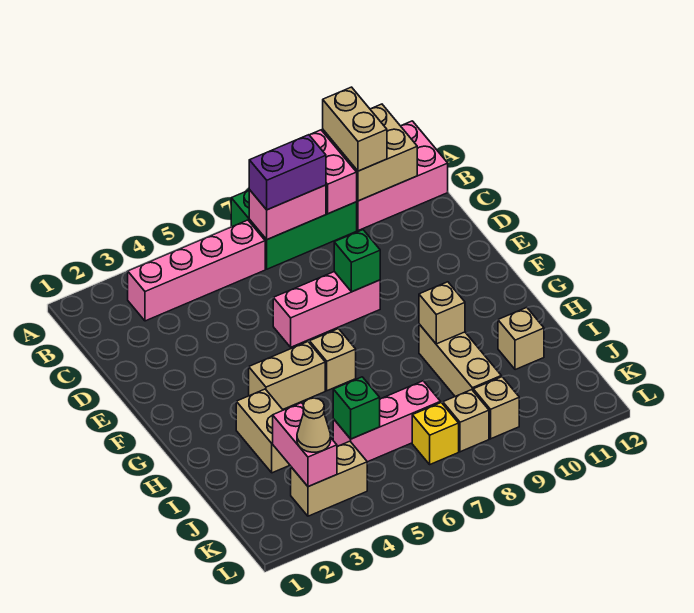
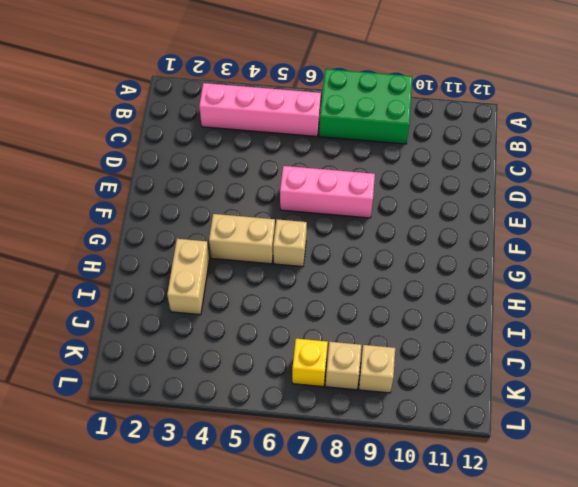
none -> pink brick A10:B12 level 1
none -> tan brick H9:J9 level 1
none -> tan brick I11 level 1

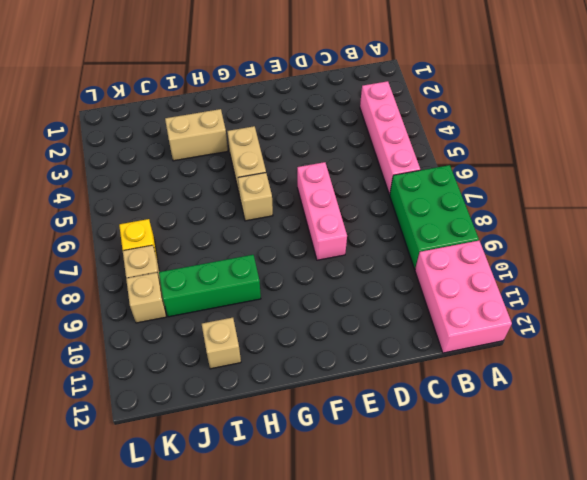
green brick H9:J9 level 1 -> tan brick H9:J9 level 1
none -> pink brick J5:J7 level 1
none -> tan brick K3:K4 level 1
none -> pink brick A9:B9 level 2

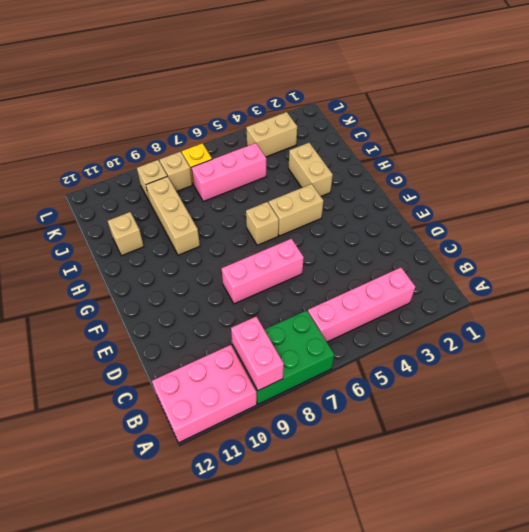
none -> tan brick A10:B11 level 2
none -> pink brick B7:B8 level 2
none -> green brick E8 level 2

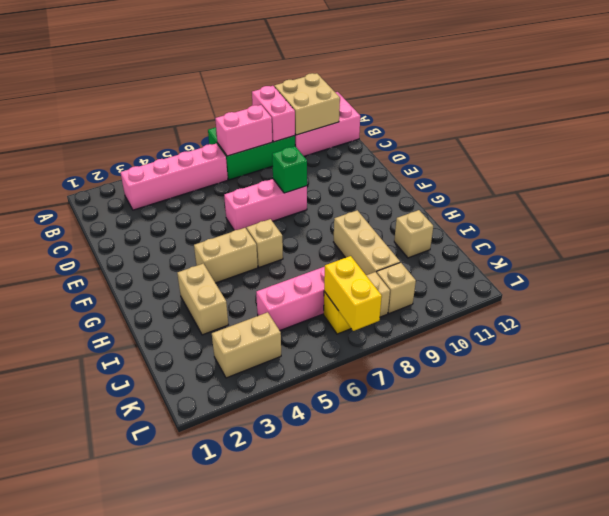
yellow brick K7:L7 level 2 -> none
none -> tan brick H9 level 2
none -> pink brick J3:K3 level 2
none -> green brick J5 level 2

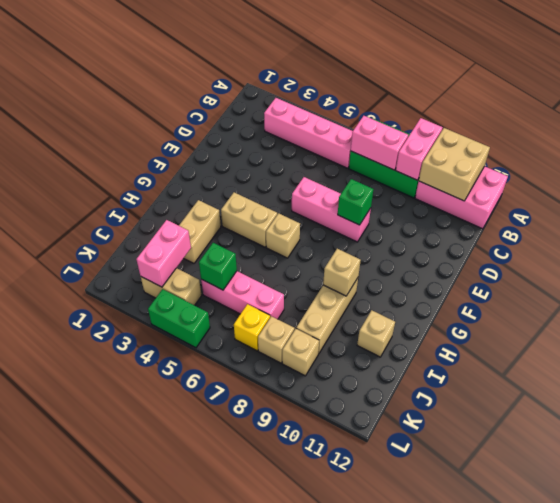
green brick L4:L5 level 1 -> none
none -> tan brick A10:B10 level 3
none -> purple brick B7:B8 level 3
none -> tan cone K3 level 3

